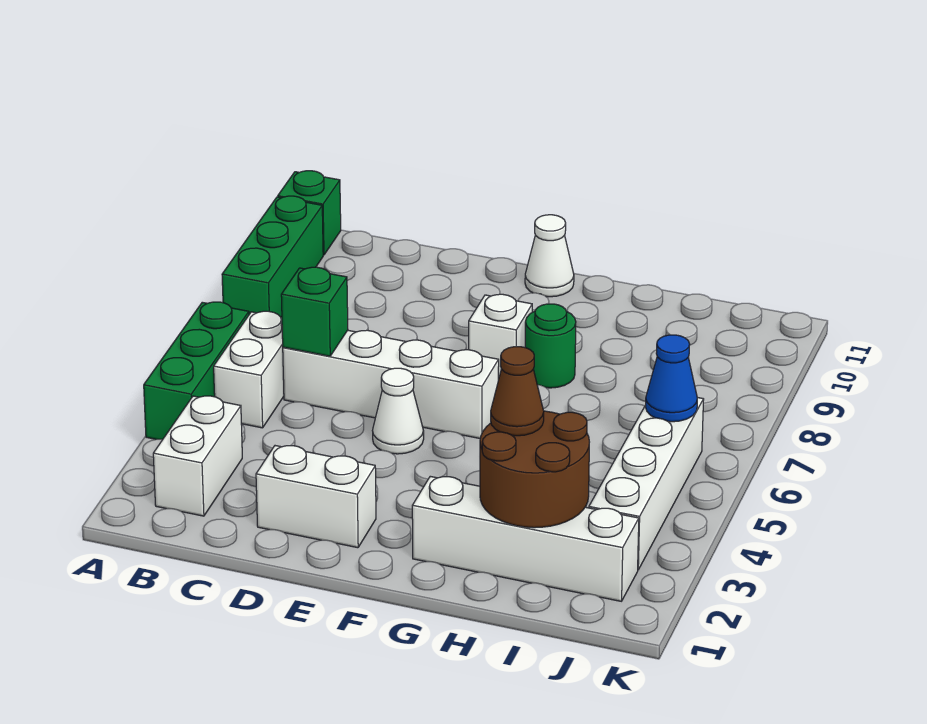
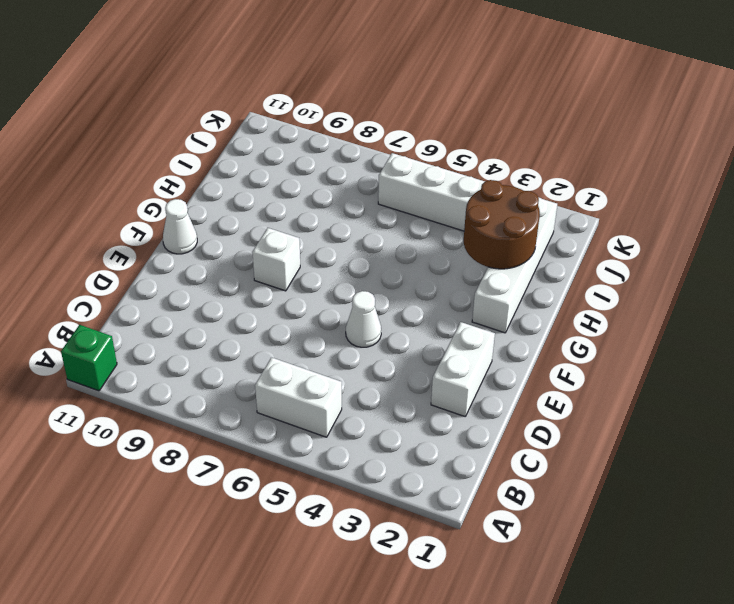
none -> green brick A4:A6 level 1
none -> green brick A8:A10 level 1
none -> white brick B2:B3 level 1

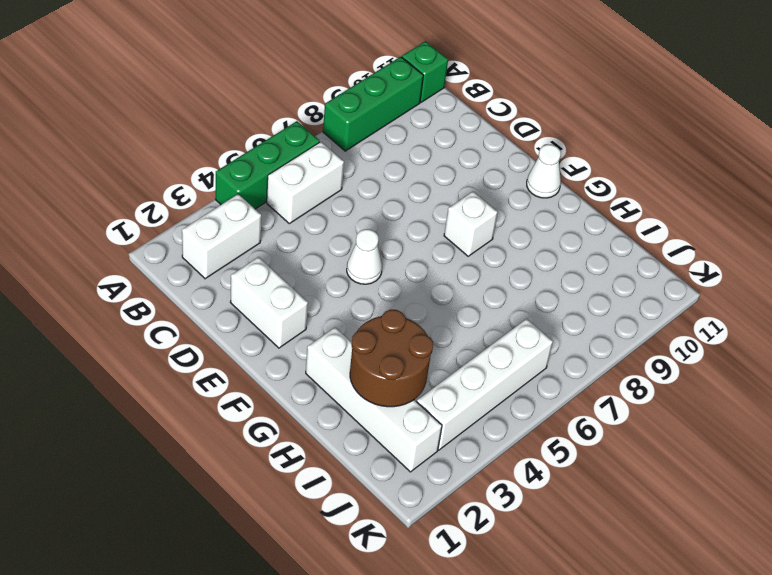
none -> white brick C6:F6 level 1
none -> green round brick G8 level 1
none -> green brick C6 level 2

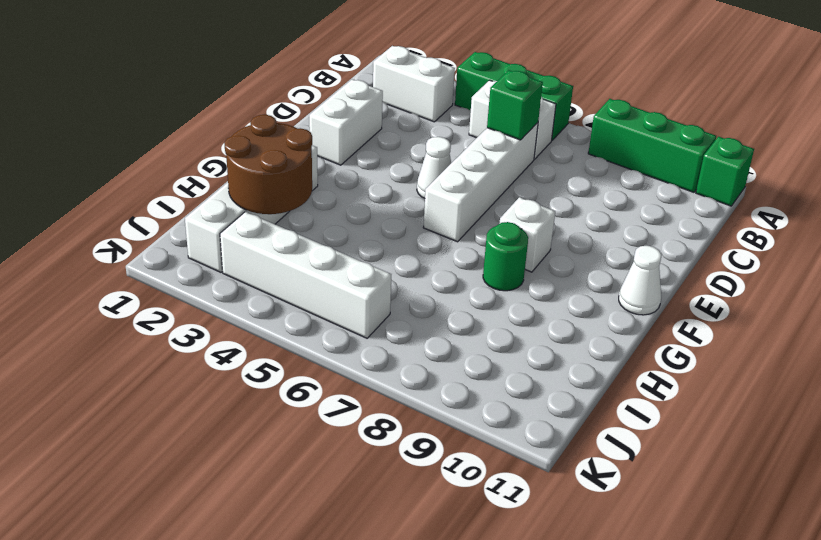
none -> blue cone J6 level 2
none -> brown cone H3 level 3

